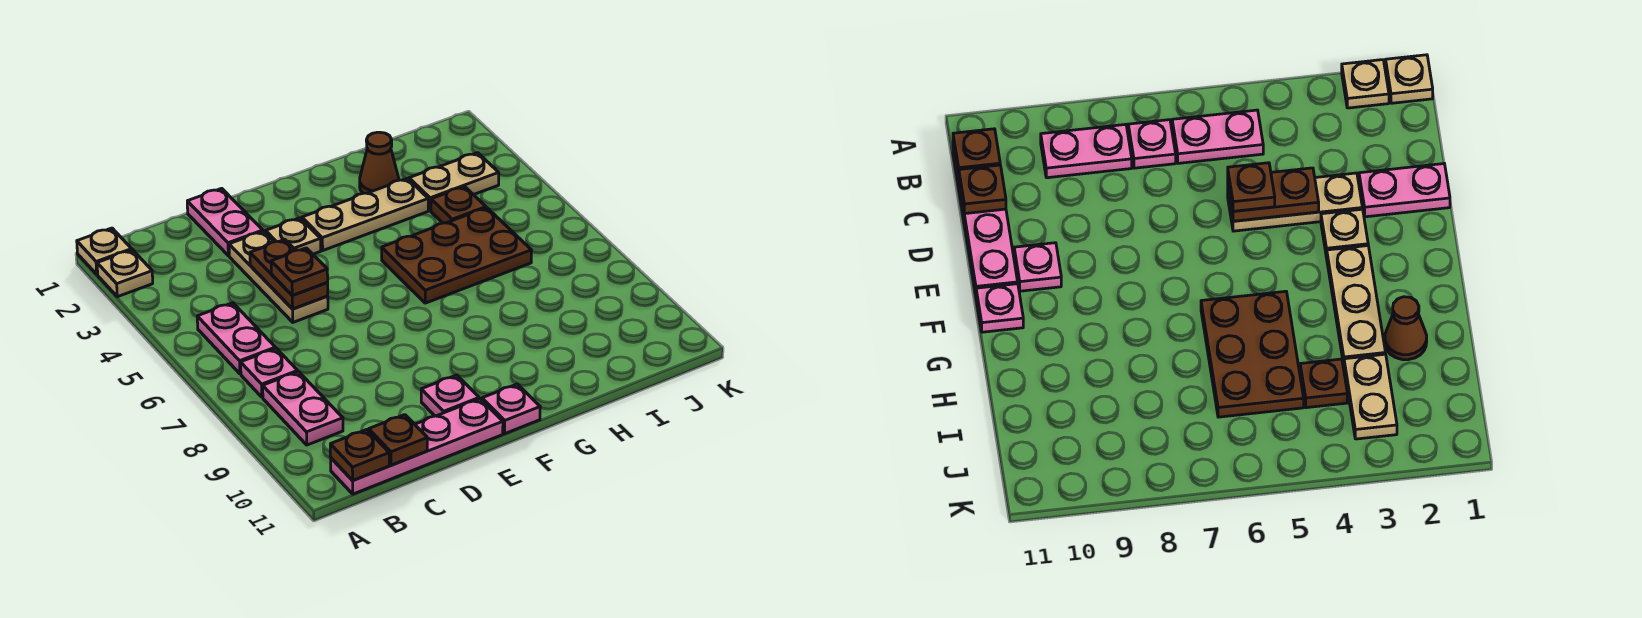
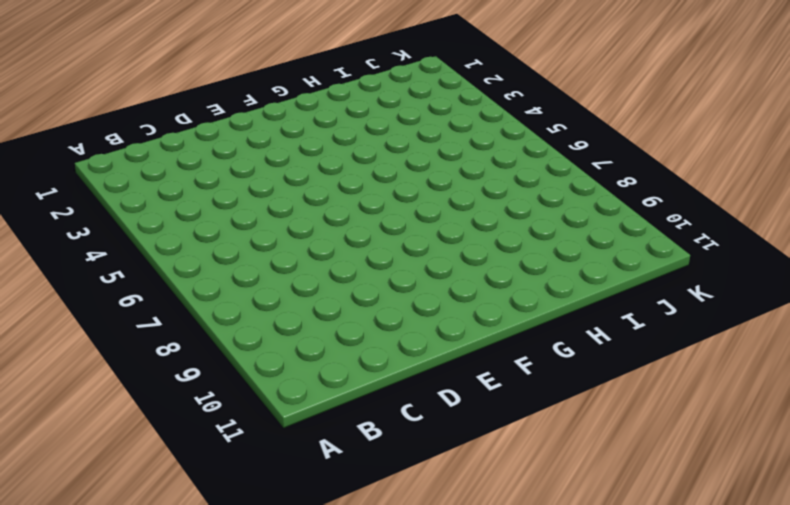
none -> tan plate A1 level 1
none -> tan plate A2 level 1
none -> pink plate B5:B6 level 1

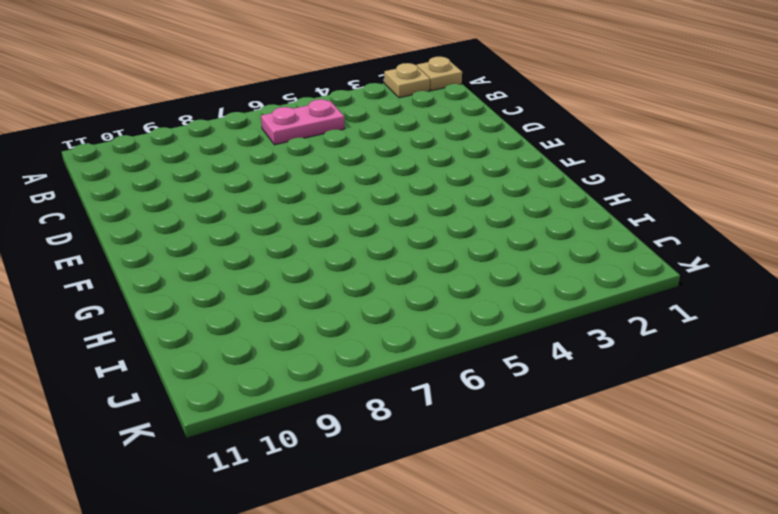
none -> pink plate B7 level 1
none -> pink plate B8:B9 level 1
none -> pink plate B11:E11 level 1

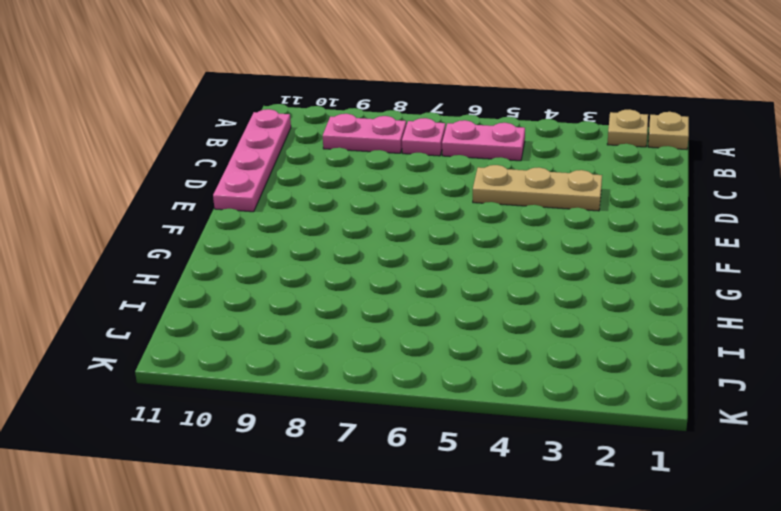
none -> pink plate D1:D2 level 1
none -> tan plate E3 level 1
none -> pink plate E10 level 1

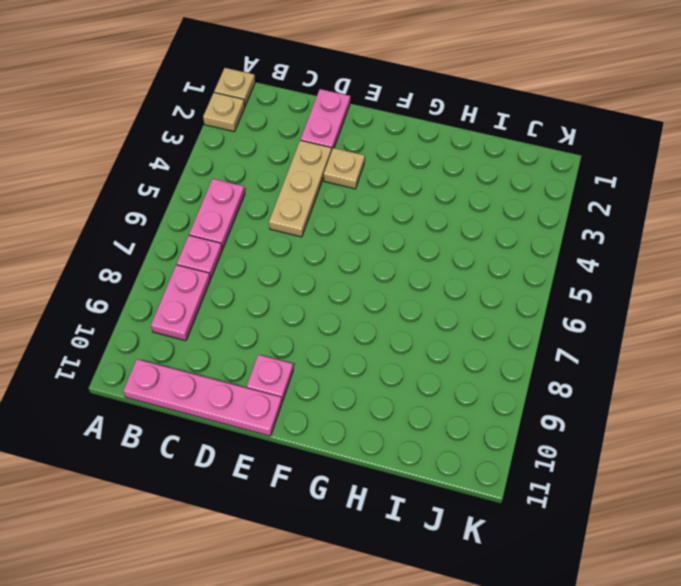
none -> tan plate F3:H3 level 1
none -> pink plate F11 level 1
none -> brown plate G5:I6 level 1

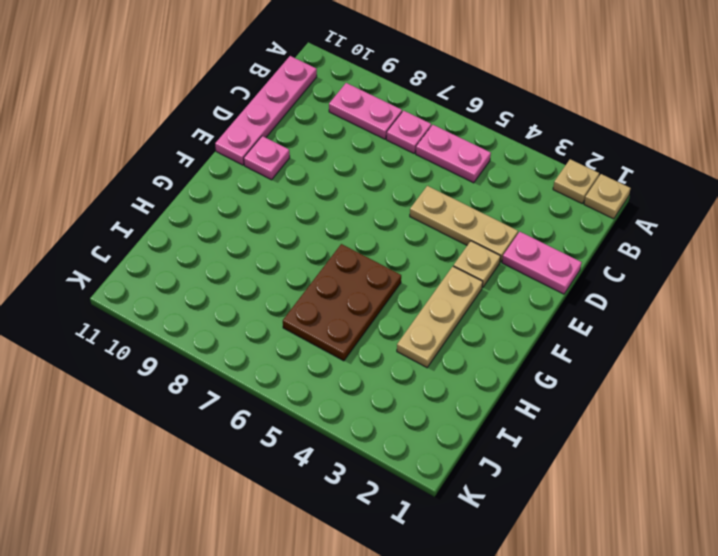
none -> pink plate F11 level 1
none -> brown cone H2 level 1
none -> tan plate I3:J3 level 1

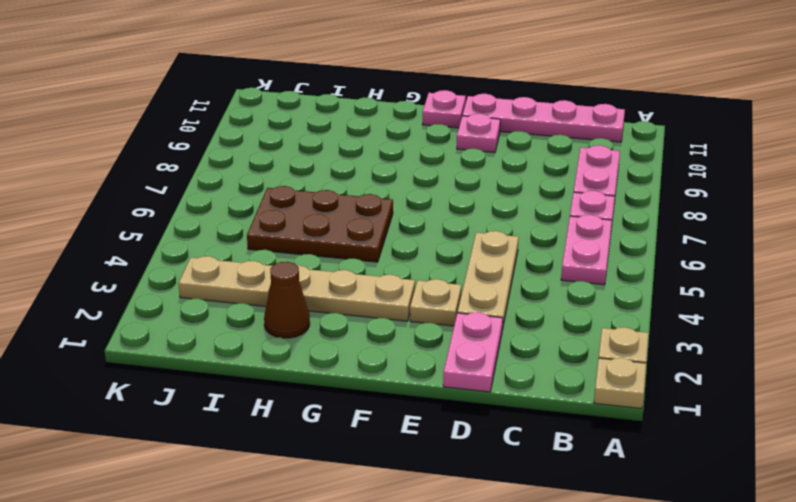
none -> brown plate I4 level 1
none -> brown plate B11 level 2
none -> brown plate C11 level 2

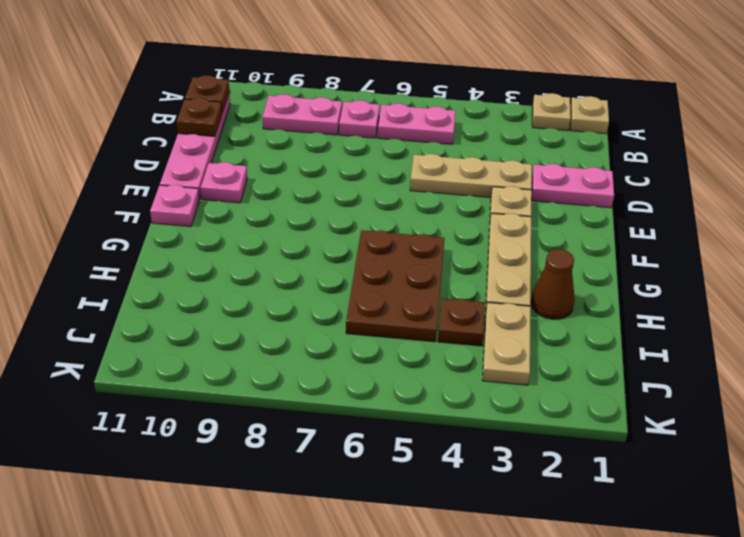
none -> brown plate D4:D5 level 2
none -> brown plate D5 level 3

